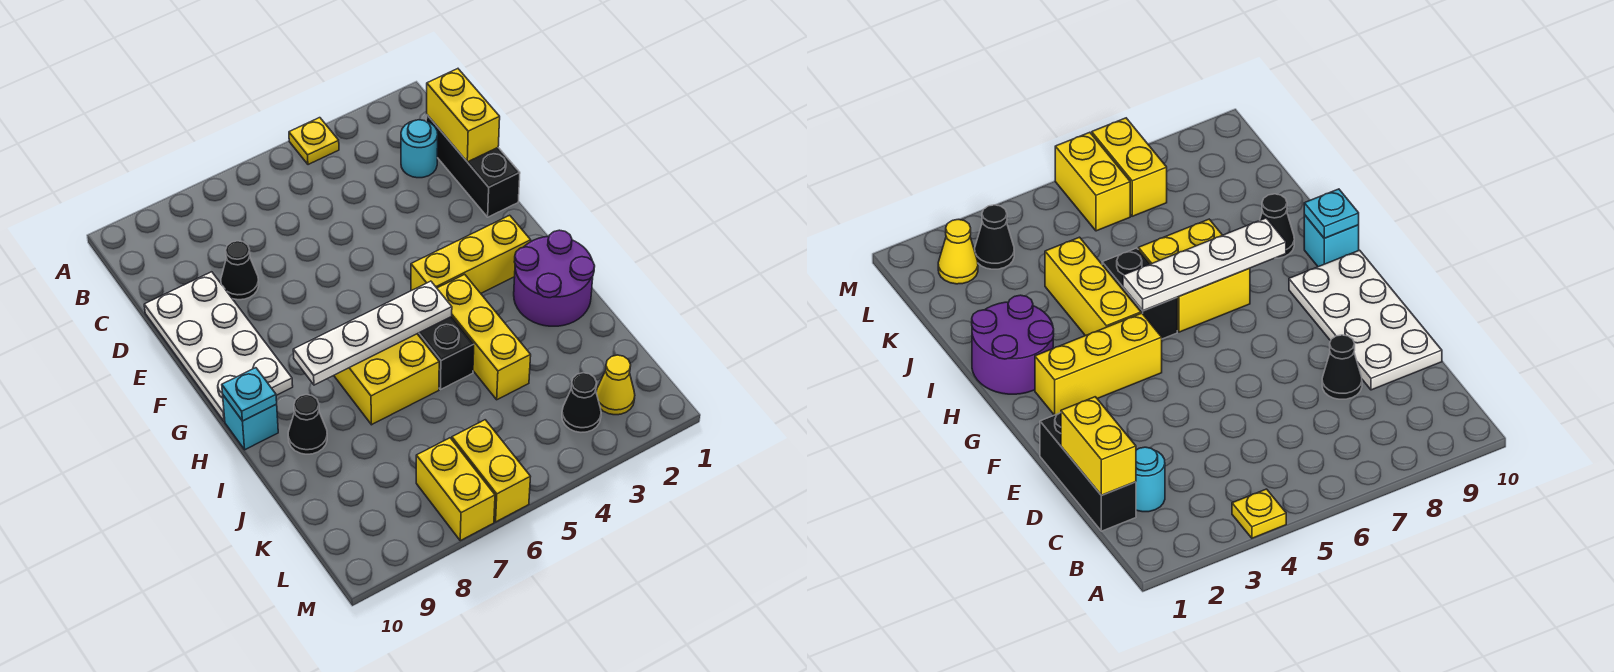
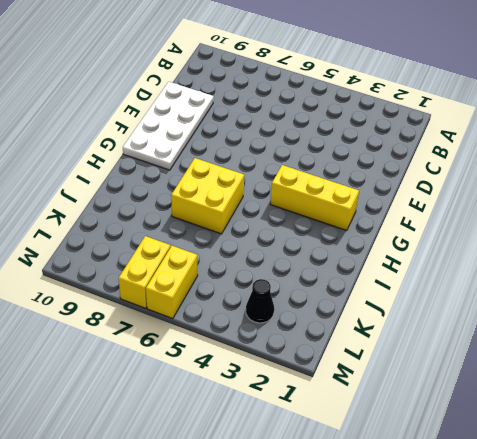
none -> yellow plate A4 level 1
none -> black brick C1:E1 level 1
none -> cyan round brick C2 level 1

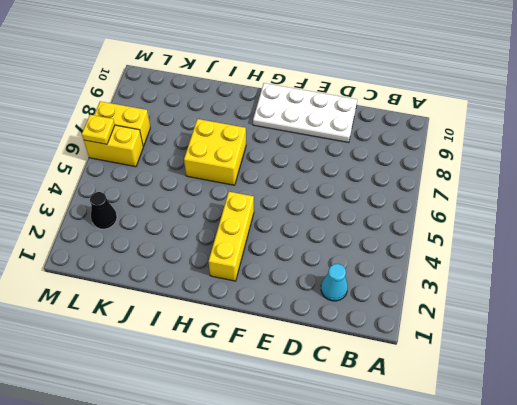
cyan cone C2 level 1 -> cyan round brick C2 level 1
yellow plate M6 level 2 -> yellow plate A4 level 1
none -> black brick C1:E1 level 1
none -> black cone D8 level 1
none -> purple round brick H1:I2 level 1

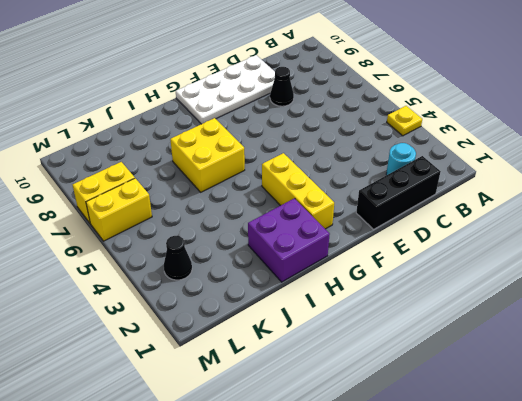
purple brick H1:I2 level 1 -> purple round brick H1:I2 level 1
none -> yellow brick H4:J4 level 1
none -> black brick H5:I5 level 1
none -> cyan brick H10 level 1

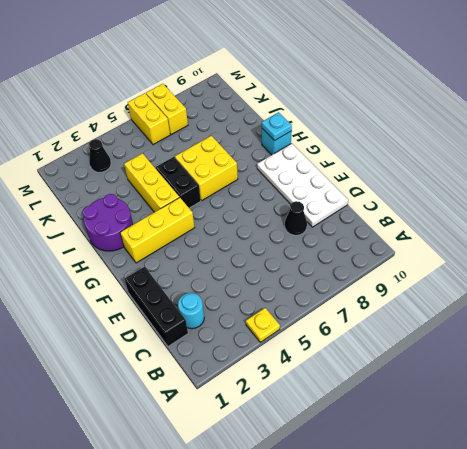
none -> black cone I9 level 1
none -> yellow cone L2 level 1
none -> yellow brick C1:D1 level 2

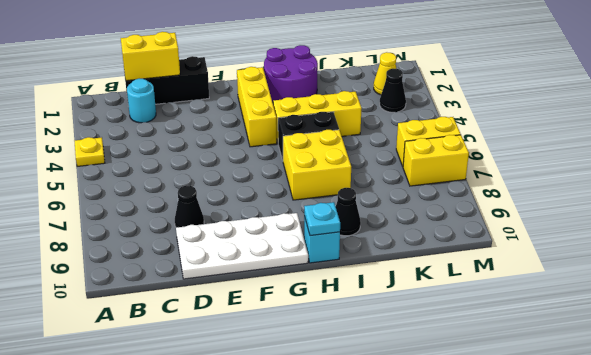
none -> white plate H5:H8 level 2

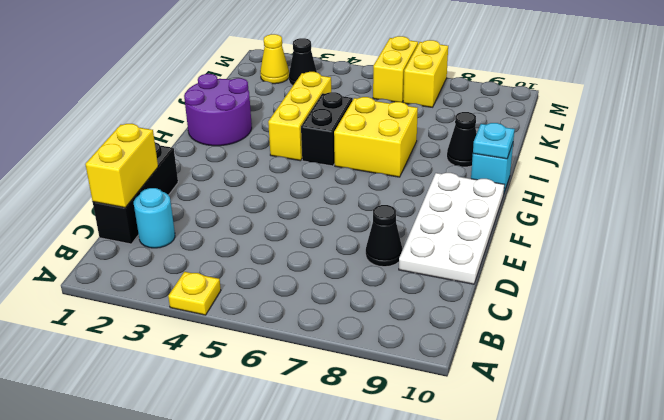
none -> yellow brick G2:G4 level 1
none -> white plate H5:H8 level 2

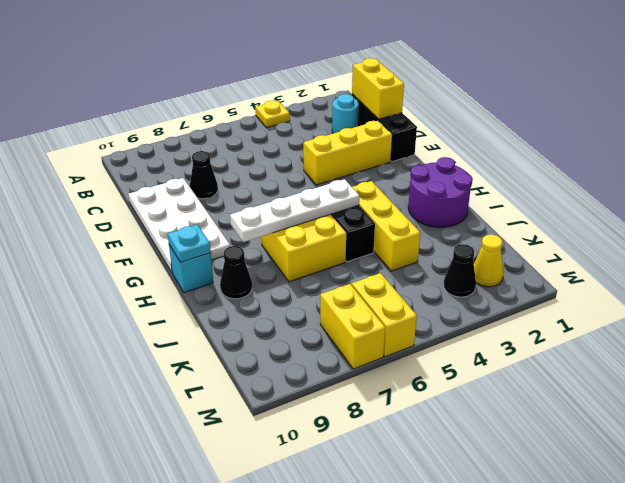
yellow brick E2:E4 level 1 -> yellow brick G2:G4 level 1

